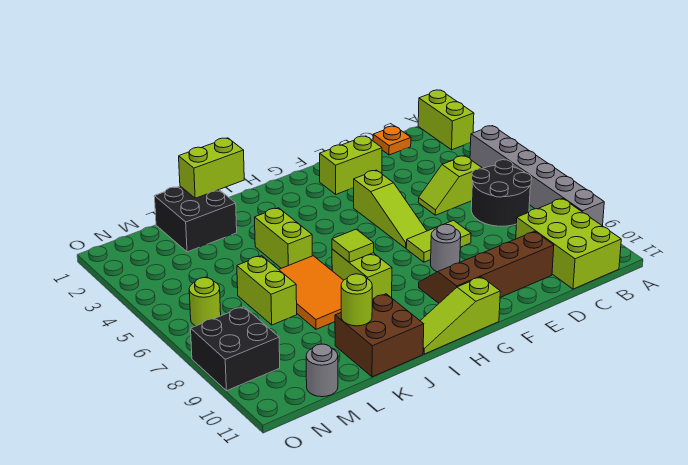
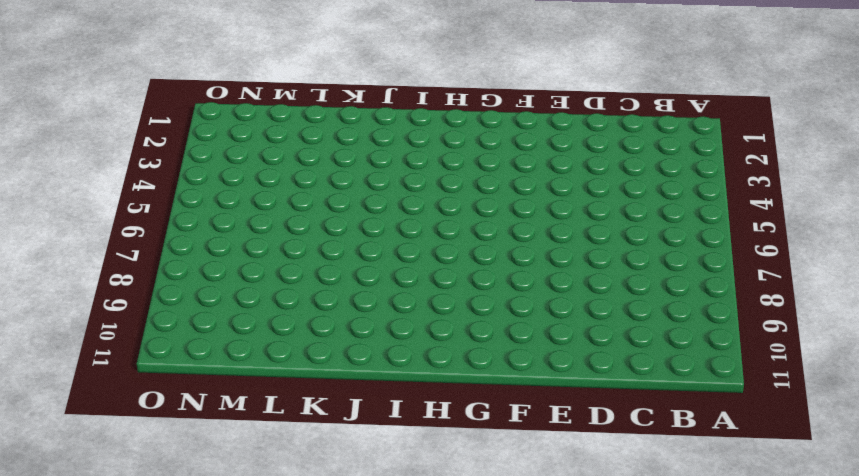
none -> lime brick A1:A2 level 1
none -> grey brick A4:A9 level 1
none -> black round brick B6:C7 level 1

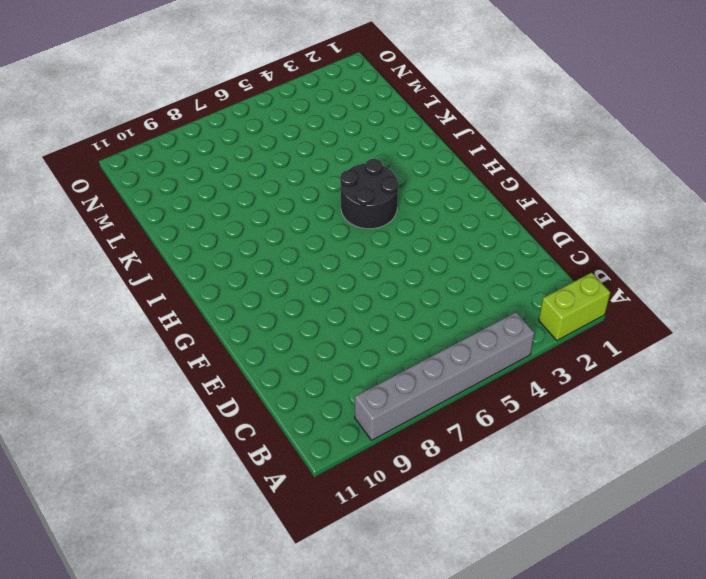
black round brick H4:I5 level 1 -> black round brick B6:C7 level 1
none -> lime brick B9:C11 level 1
none -> orange plate C1 level 1
none -> lime slope C5:D5 level 1 top C

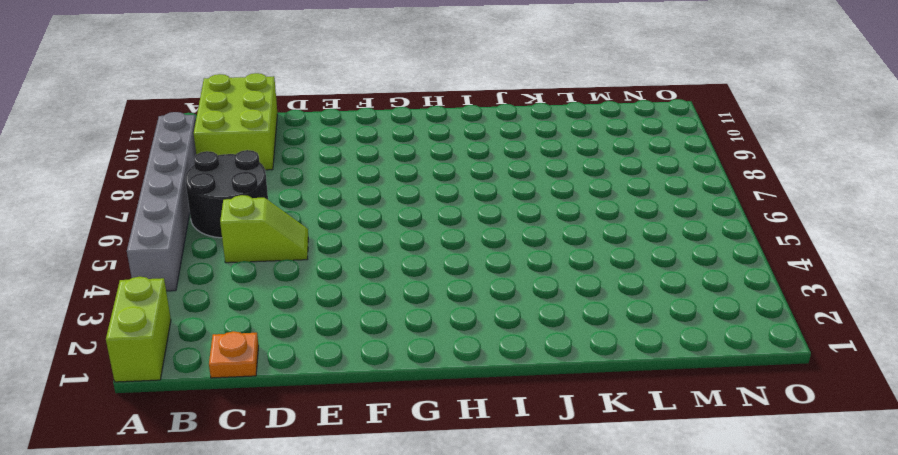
none -> brown slope D9:G10 level 1 top 10
none -> lime brick E2:F2 level 1
none -> lime tile E7:F7 level 1

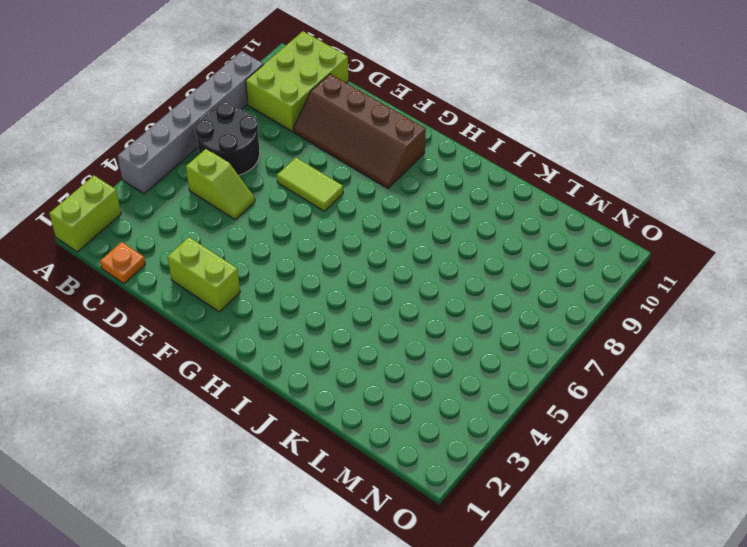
none -> lime slope F4:F6 level 1 top 4
none -> grey round brick F8 level 1
none -> lime slope G11:I11 level 1 top G

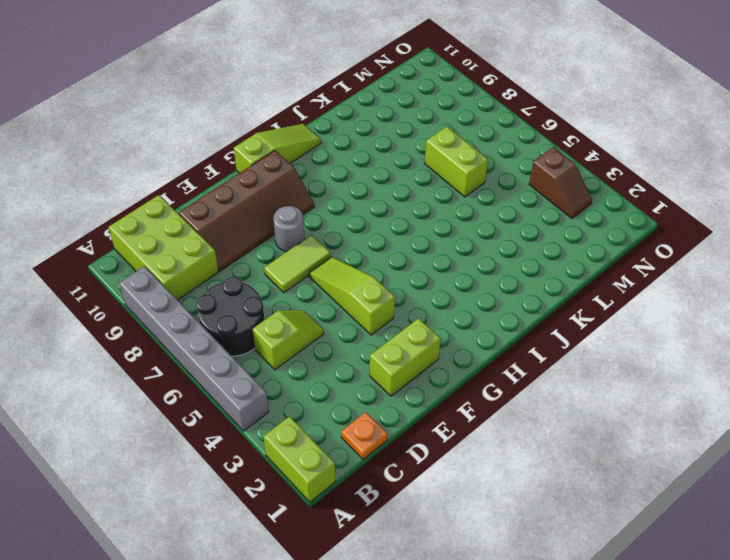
brown slope N3:N4 level 1 top 4 -> none
none -> lime brick I7:I8 level 1
none -> lime brick J4:J5 level 1
none -> orange tile J6:K8 level 1

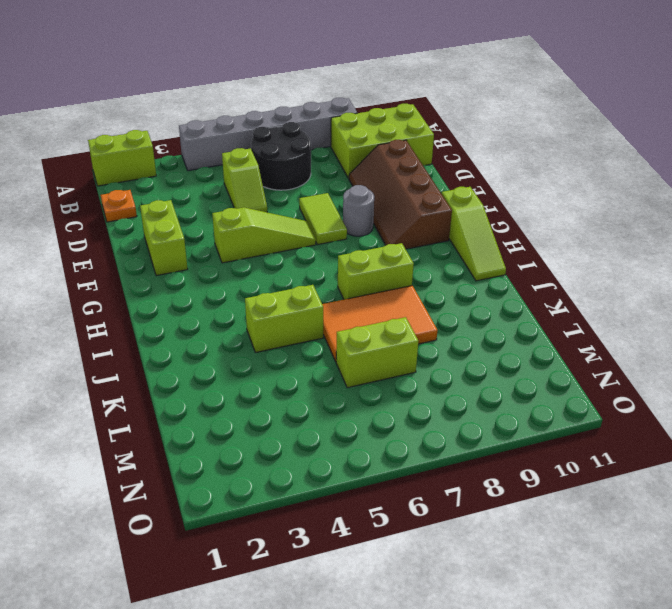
none -> brown brick J10:K11 level 1
none -> black brick K1:L2 level 1
none -> grey round brick M11 level 1

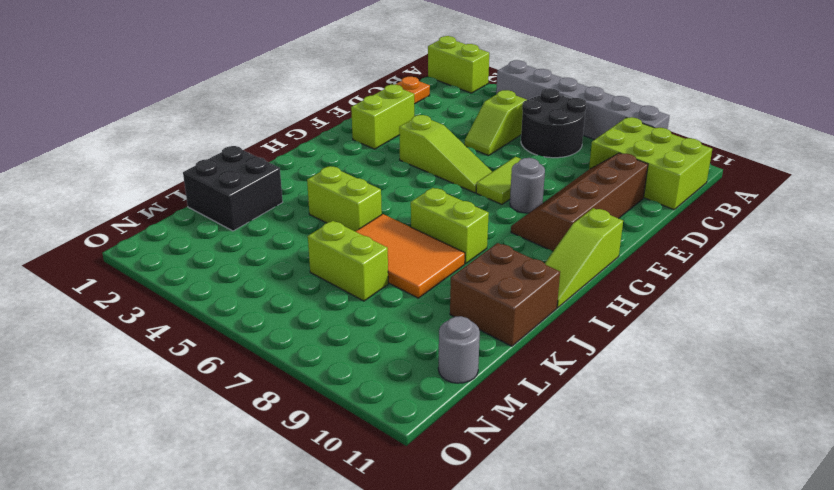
none -> lime round brick N6 level 1
none -> black brick N8:O9 level 1
none -> lime tile I7 level 2

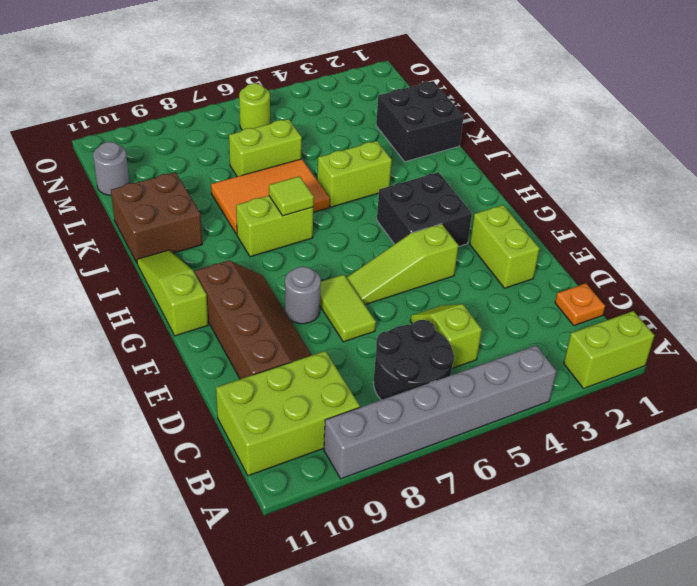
black brick G3:H4 level 1 -> black brick N8:O9 level 1
none -> lime brick J1:K1 level 2
none -> lime round brick K10 level 2

